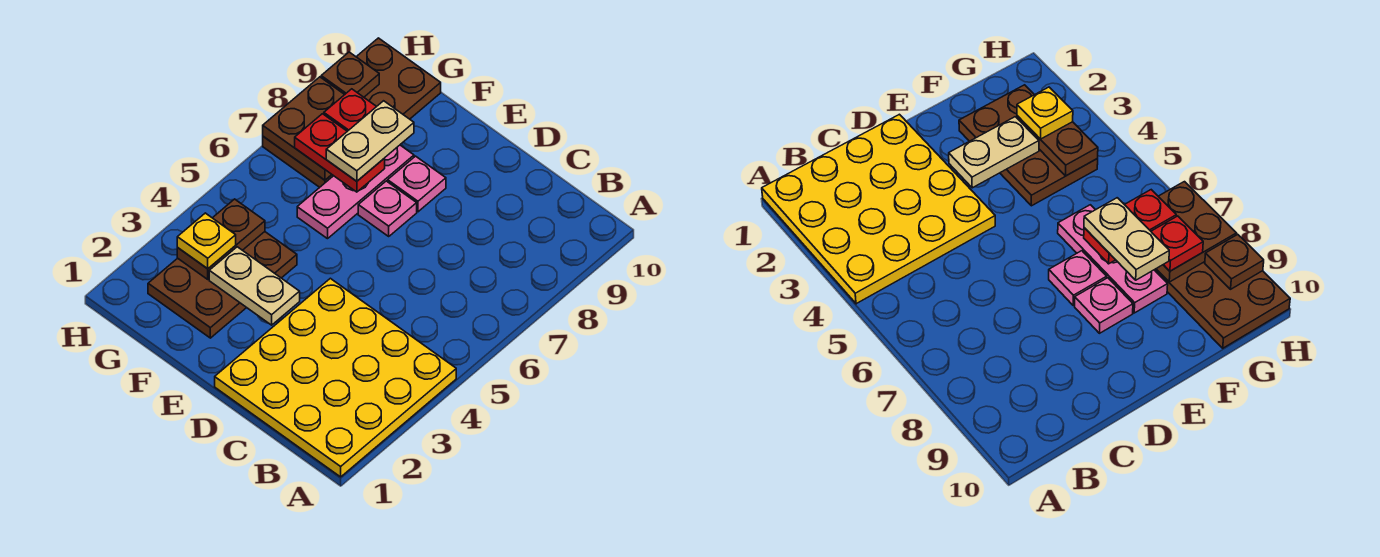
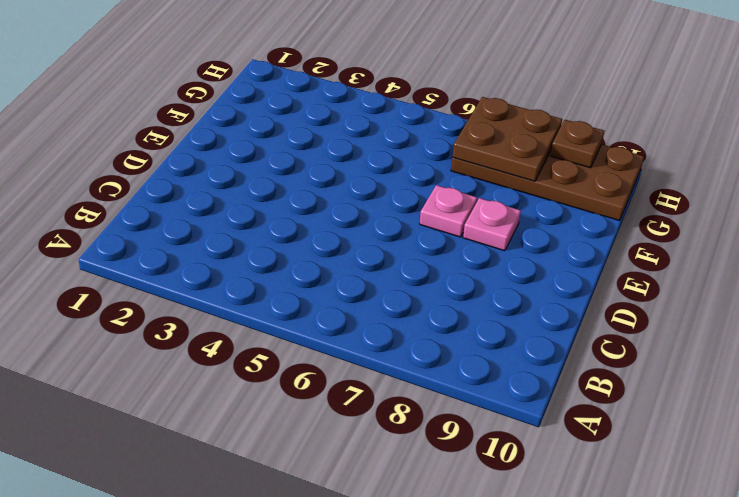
none -> yellow plate A1:D4 level 1
none -> brown plate F2:G4 level 1
none -> pink plate F6:F8 level 1

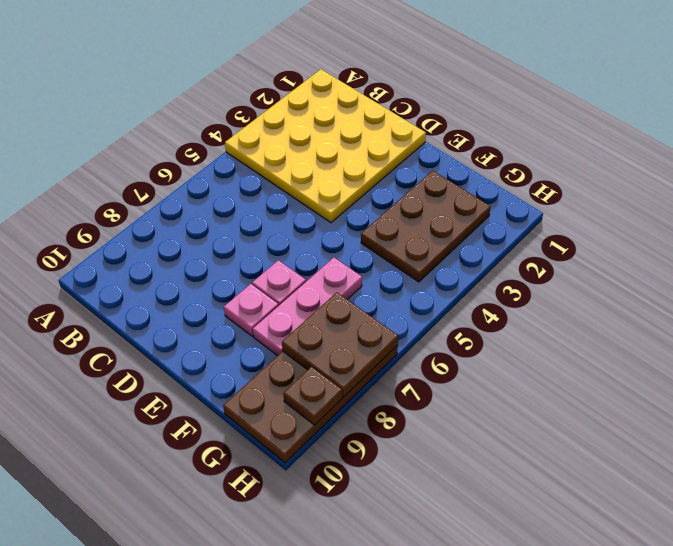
none -> tan plate E3:F3 level 2
none -> brown plate G3:G4 level 2
none -> red plate F7:G7 level 3

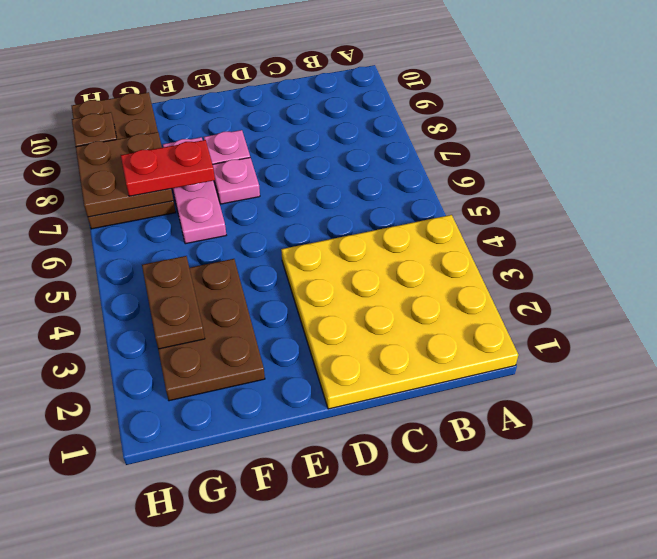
none -> tan plate E3:F3 level 2
none -> yellow plate G3 level 3
none -> red plate G8 level 3

